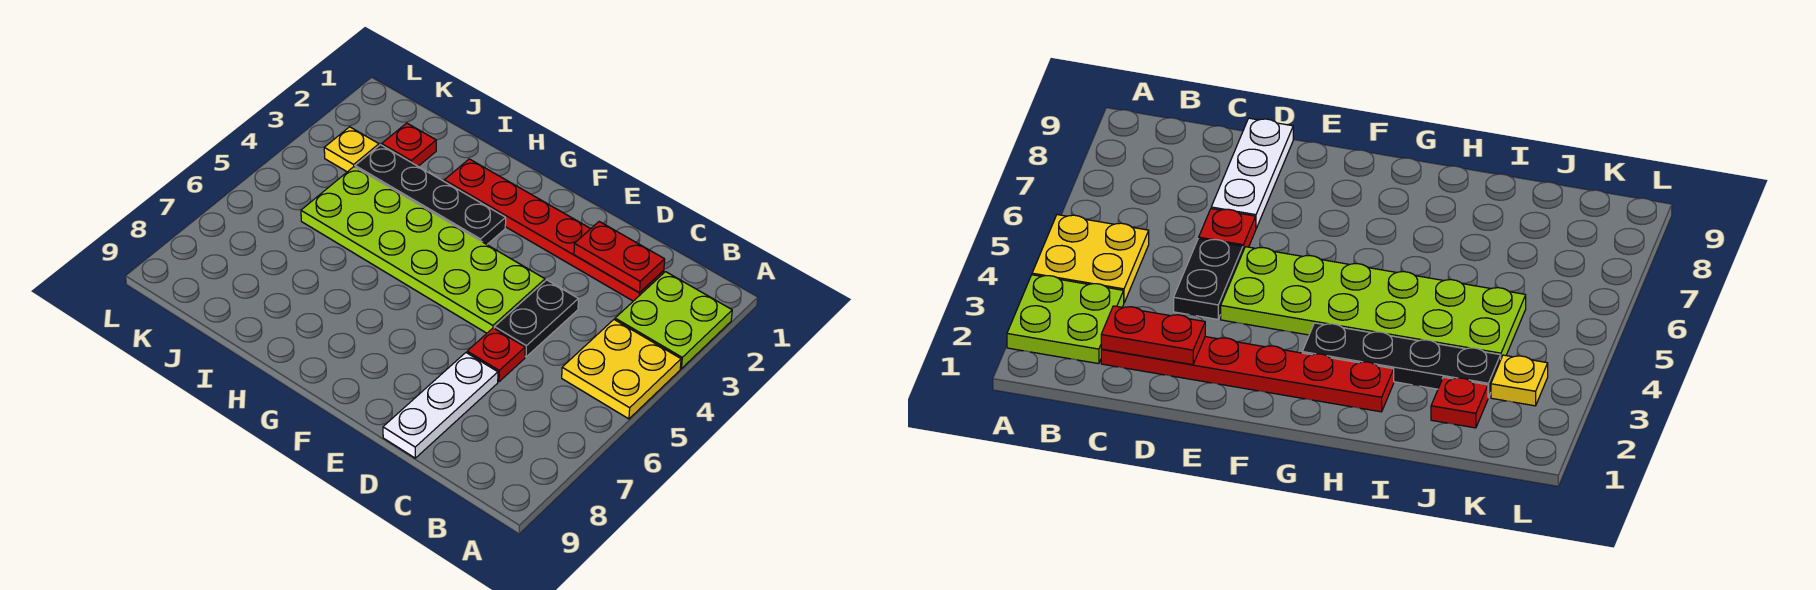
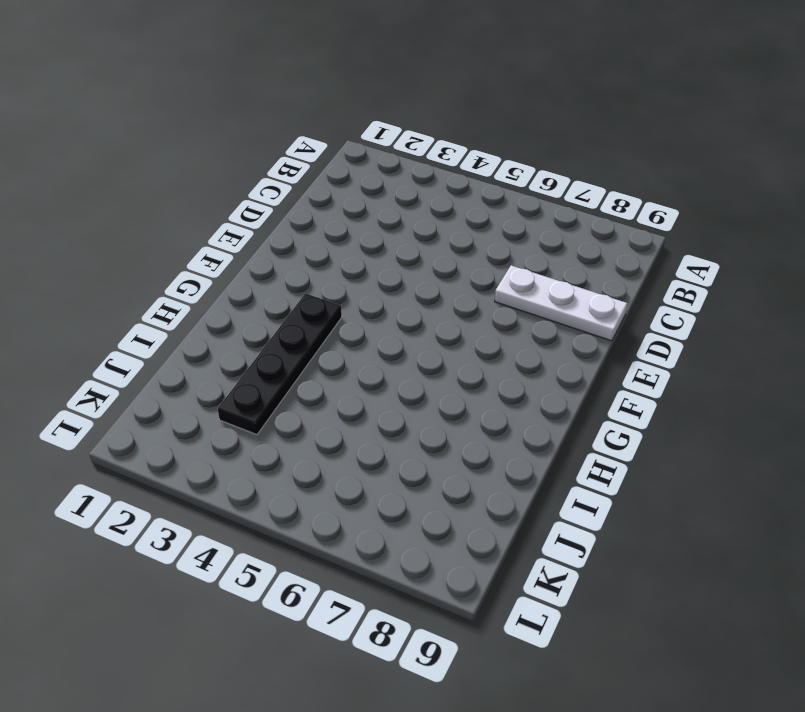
none -> lime plate A2:B3 level 1
none -> yellow plate A4:B5 level 1

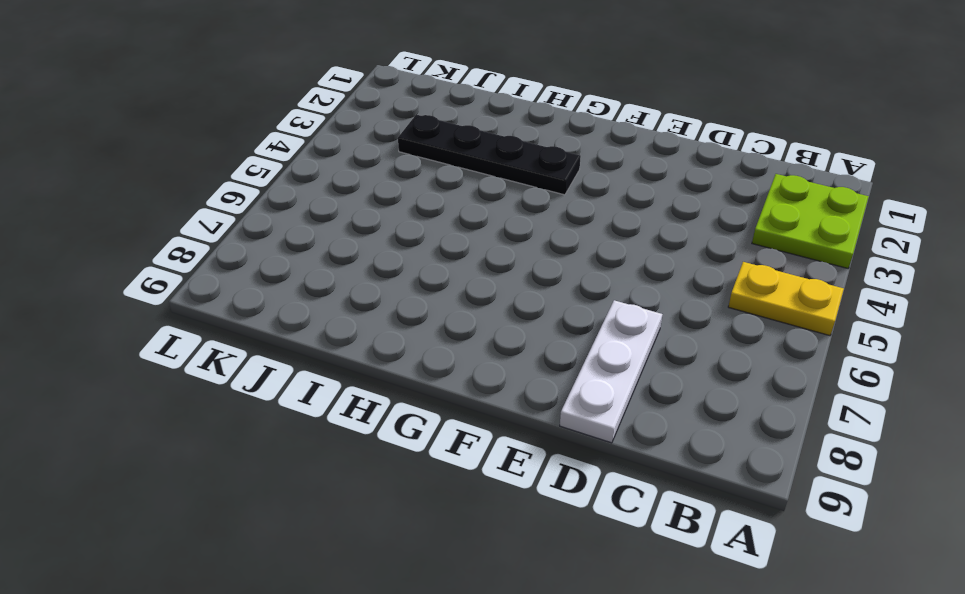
yellow plate A5:B5 level 1 -> yellow plate A4:B5 level 1
none -> red plate C2:H2 level 1
none -> black plate D4:D5 level 1

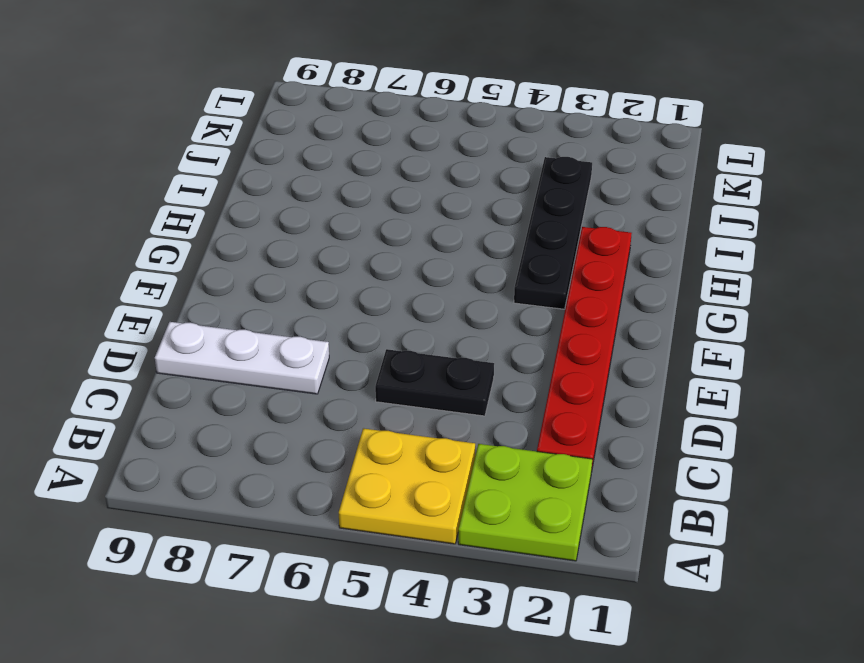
none -> red plate D6 level 1
none -> lime plate E4:J5 level 1

